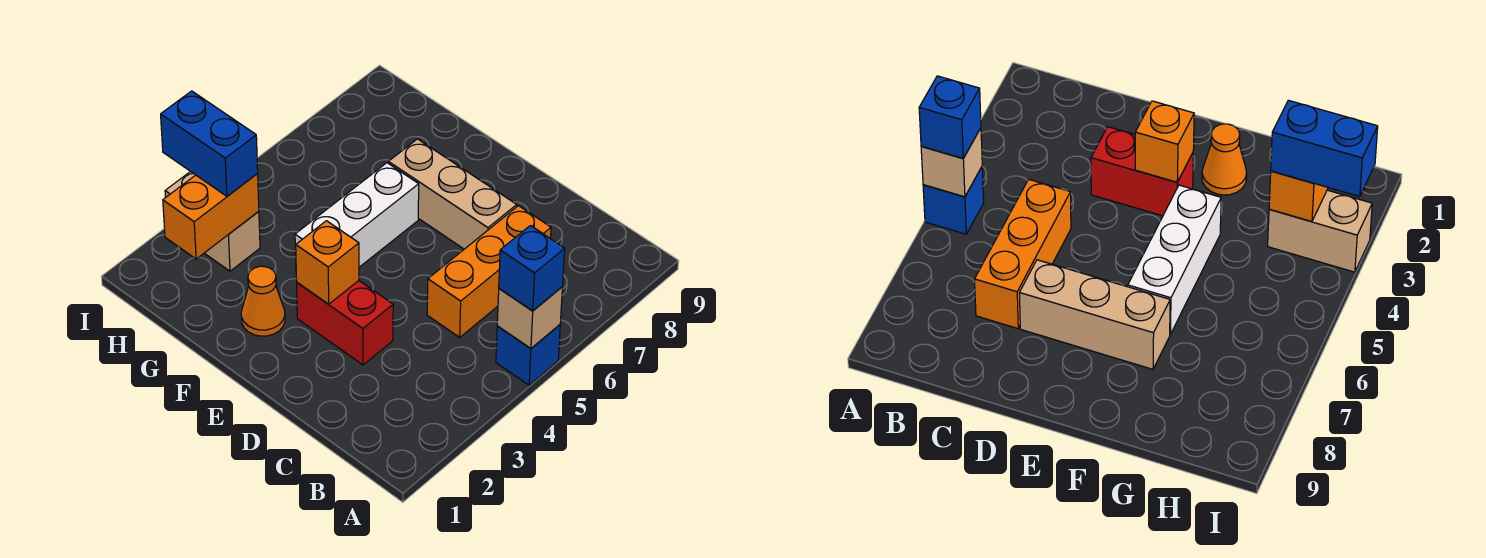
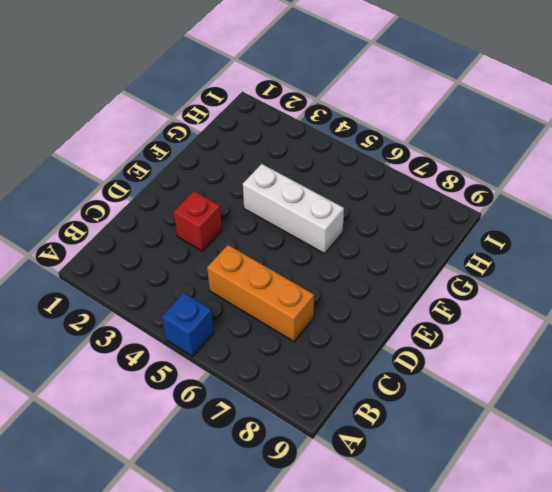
red brick D3 level 1 -> red brick D3:E3 level 1
none -> tan brick D7:F7 level 1
none -> orange cone F2 level 1
none -> tan brick H3:I3 level 1

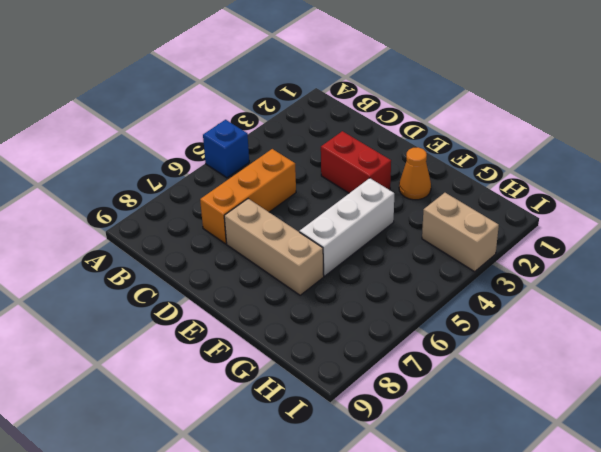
none -> tan brick A5 level 2
none -> orange brick E3 level 2
none -> orange brick H2:H3 level 2

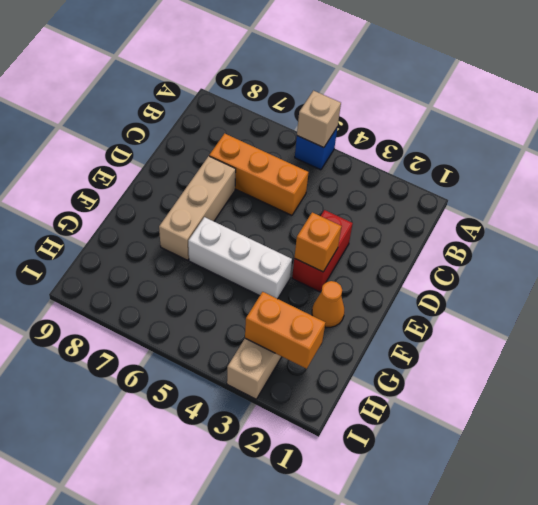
none -> blue brick A5 level 3
none -> blue brick H3:I3 level 3

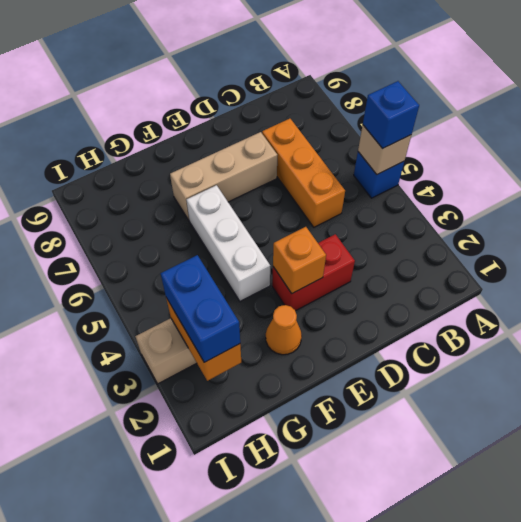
blue brick H2:H3 level 3 -> blue brick H3:I3 level 3

